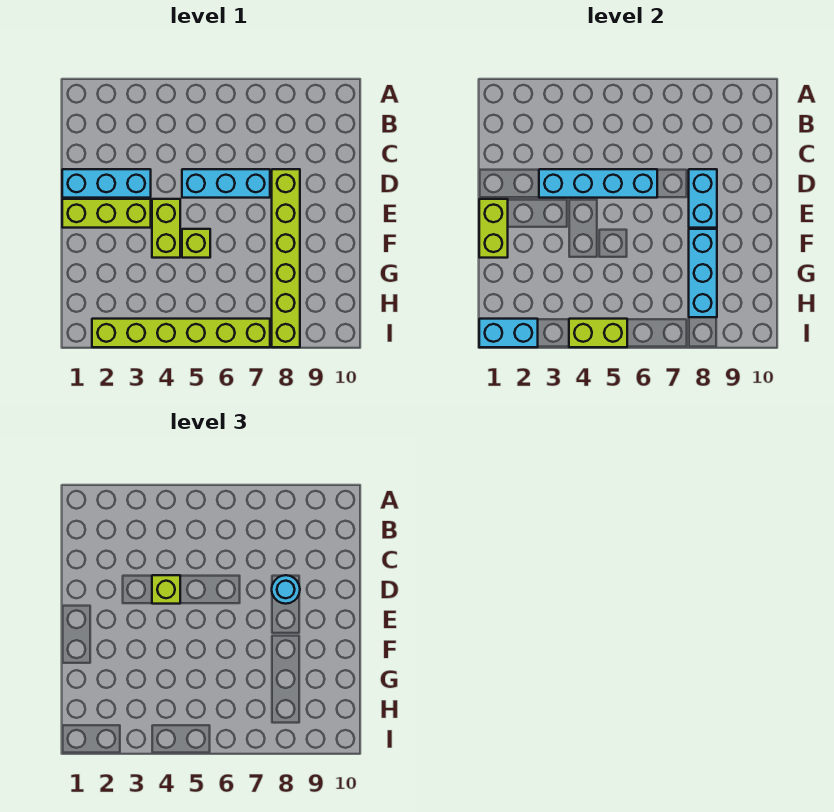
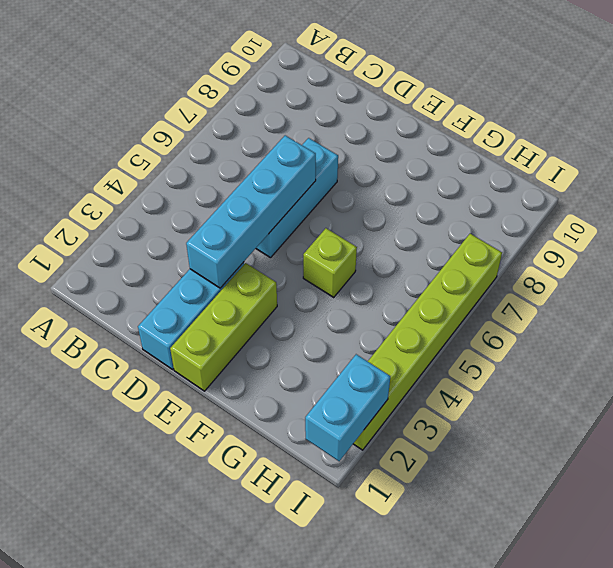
none -> lime brick D8:I8 level 1
none -> lime brick E4:F4 level 1
none -> cyan brick D8:E8 level 2

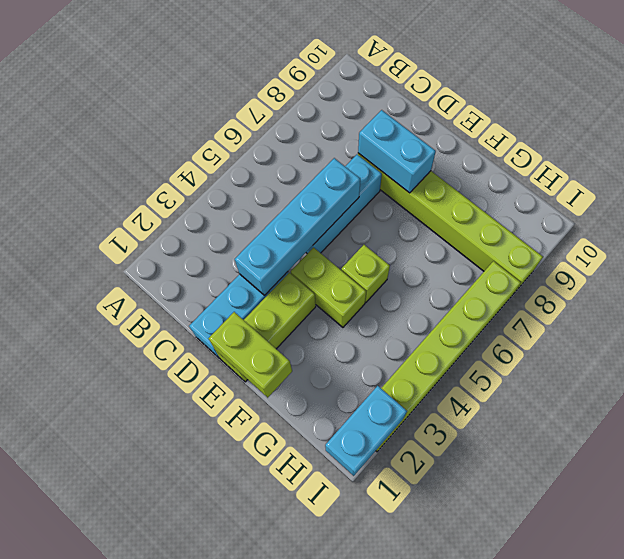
none -> cyan brick F8:H8 level 2
none -> lime brick I4:I5 level 2
none -> lime brick D4 level 3

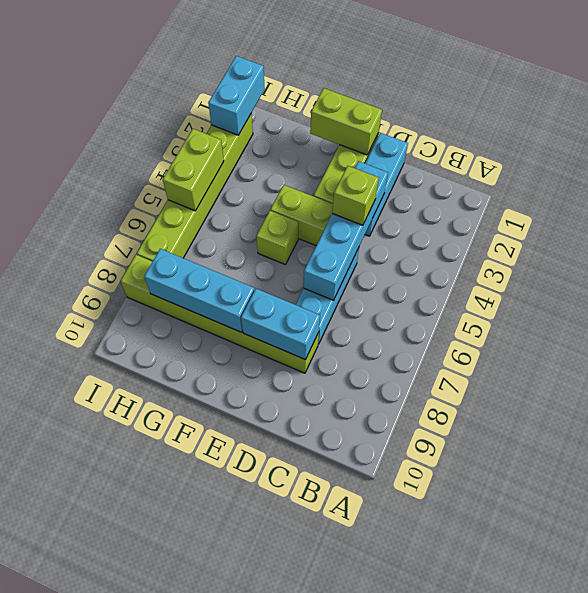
none -> cyan round brick D8 level 3

